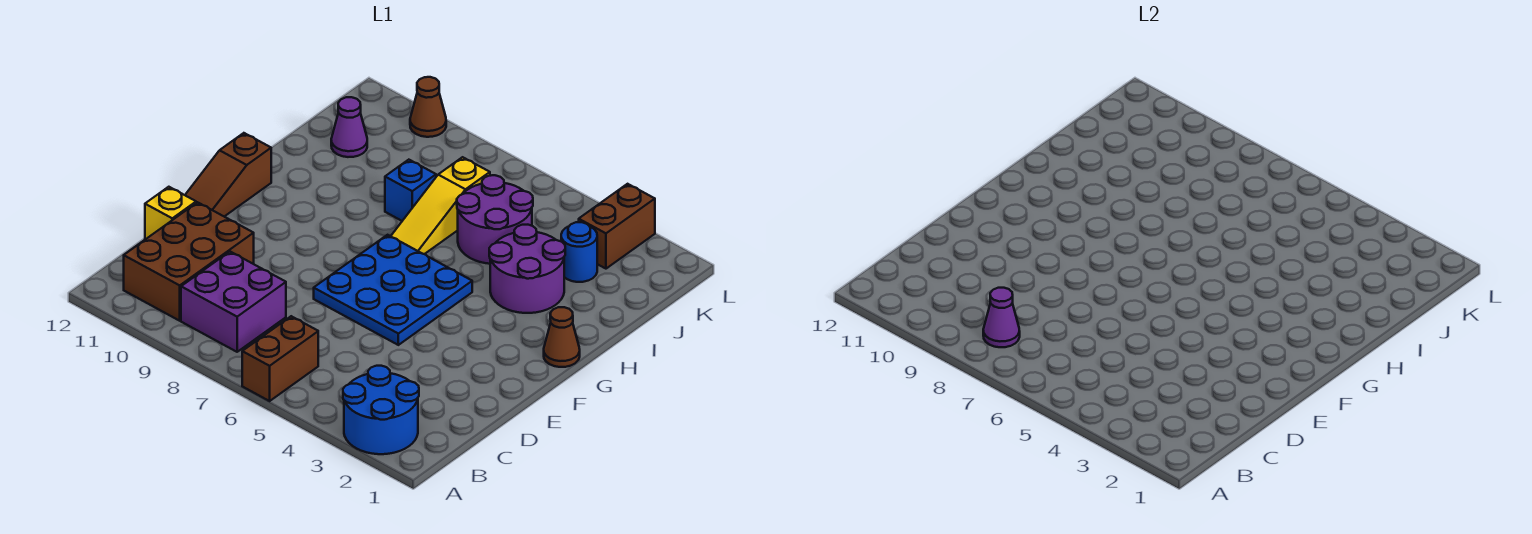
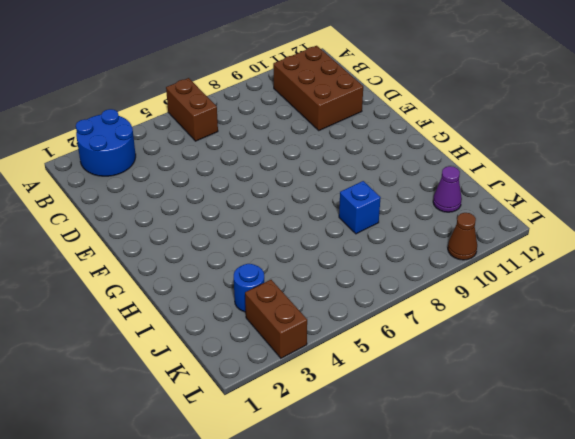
none -> purple brick B8:C9 level 1
none -> yellow brick D12 level 1
none -> blue plate E5:G7 level 1

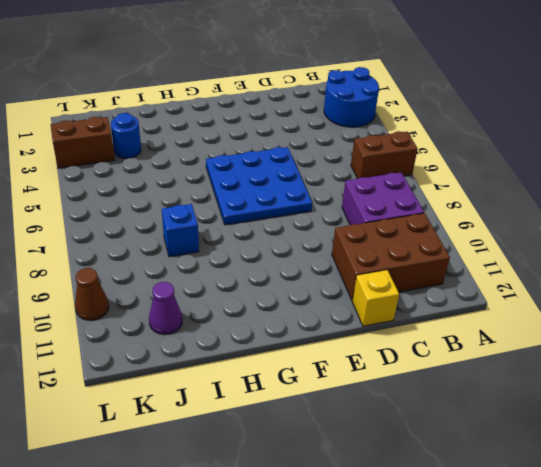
none -> brown slope E12:G12 level 1 top G
none -> brown cone G1 level 1
none -> purple round brick H3:I4 level 1

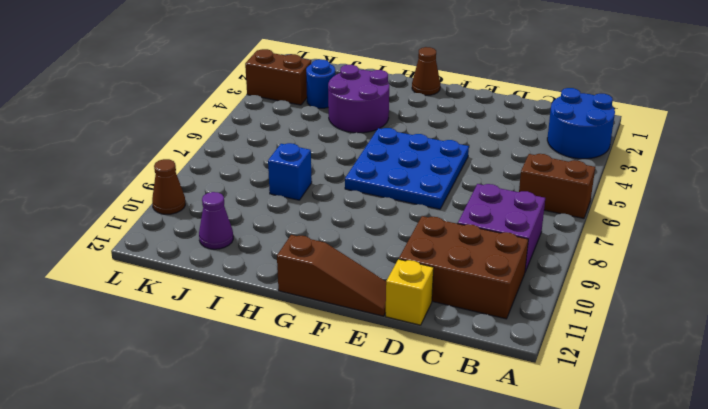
none -> yellow slope H7:J7 level 1 top J
none -> purple round brick I5:J6 level 1
none -> purple cone B8 level 2

